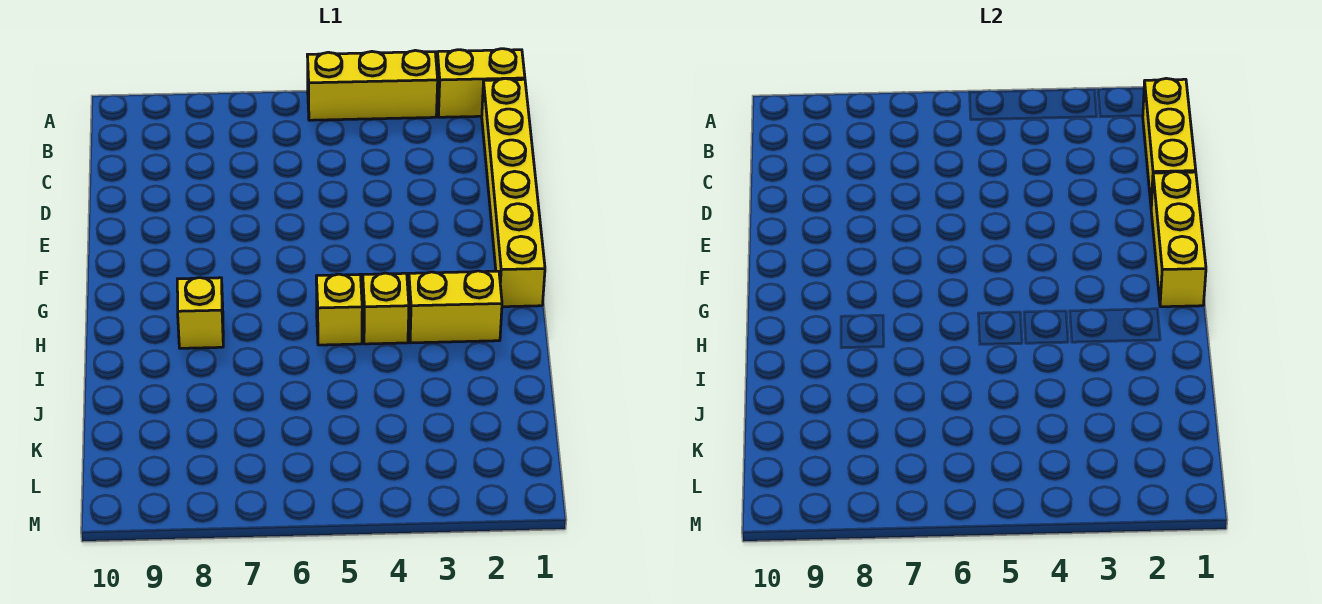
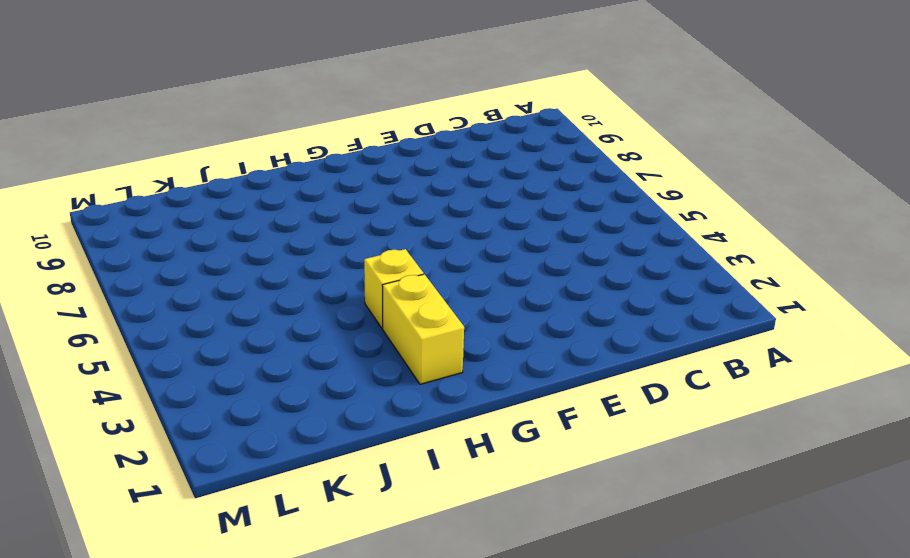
none -> yellow brick A1:A2 level 1
none -> yellow brick A3:A5 level 1

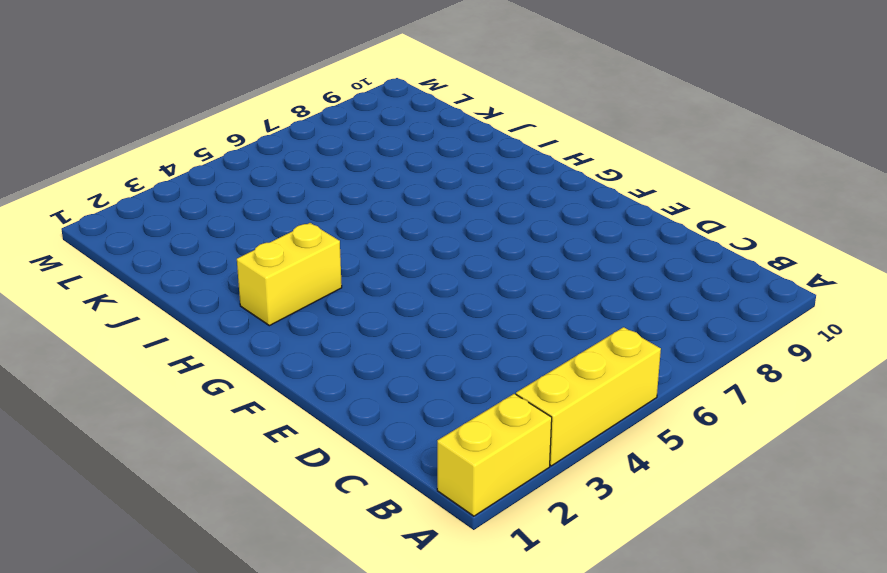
none -> yellow brick B1:G1 level 1
none -> yellow brick H4 level 1

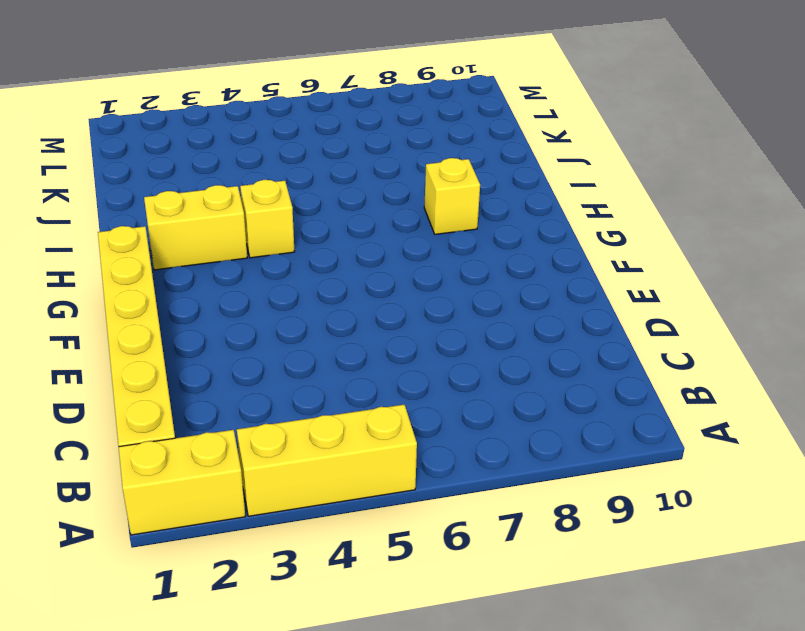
none -> yellow brick H5 level 1
none -> yellow brick B1:D1 level 2

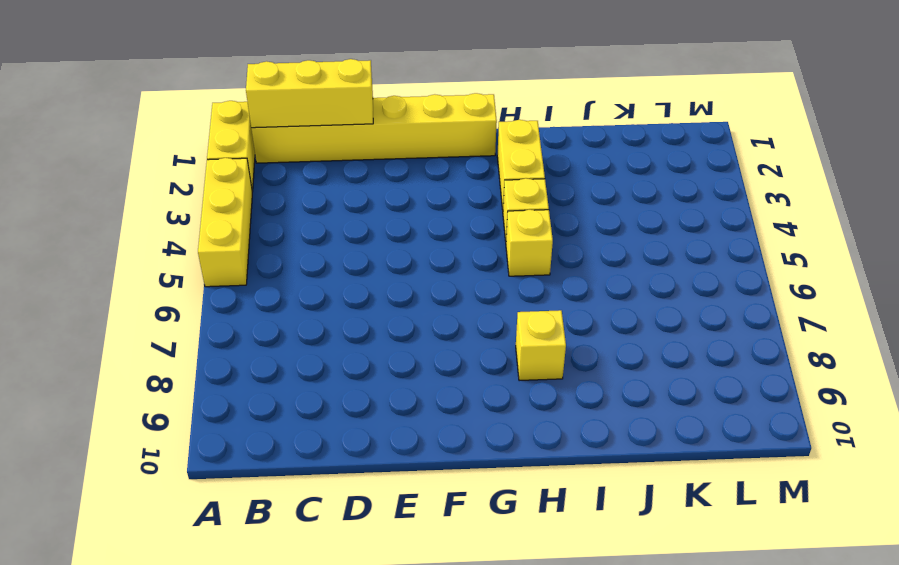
none -> yellow brick E1:G1 level 2

